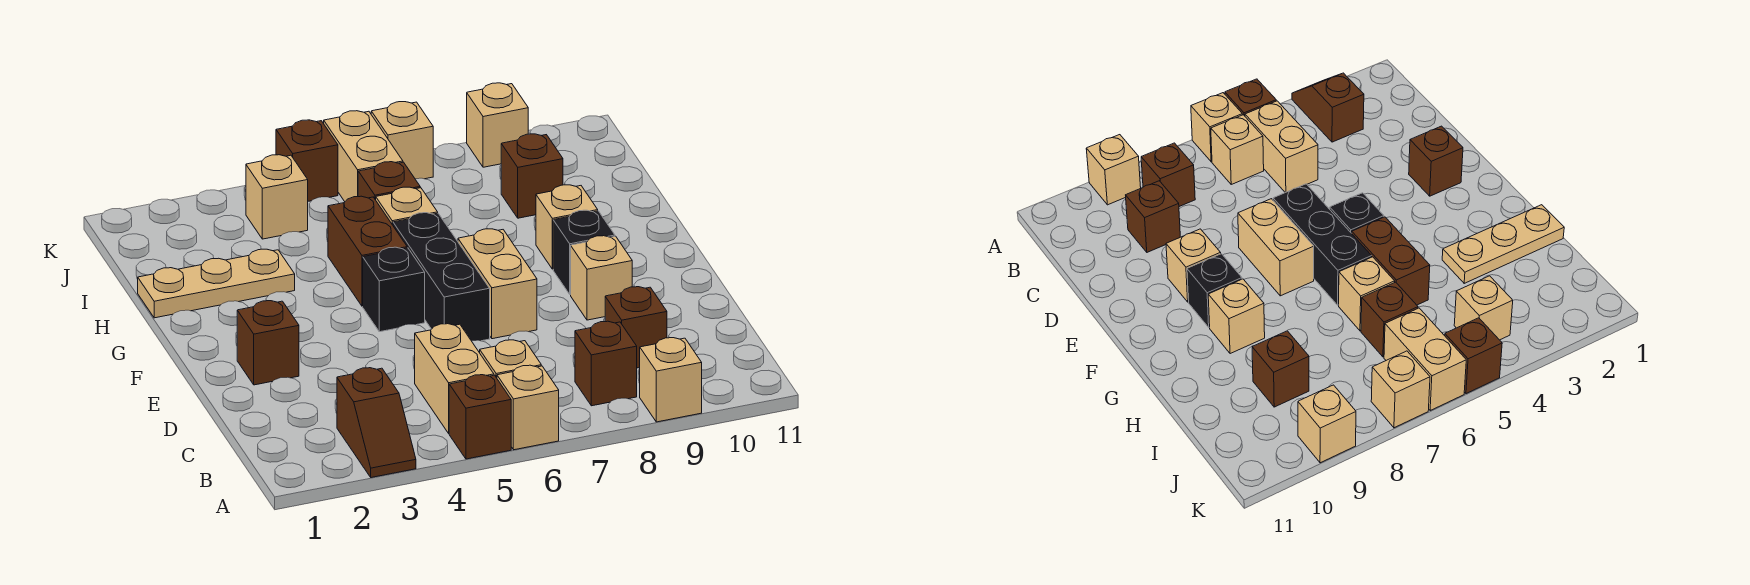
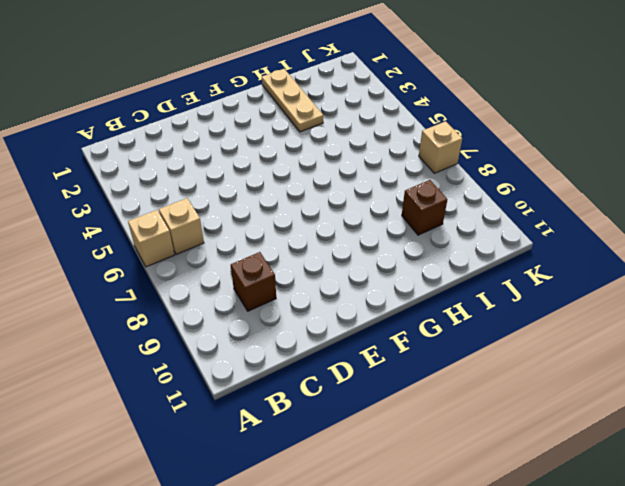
none -> brown slope A3:B3 level 1 top B
none -> brown brick A5 level 1
none -> tan brick A9 level 1

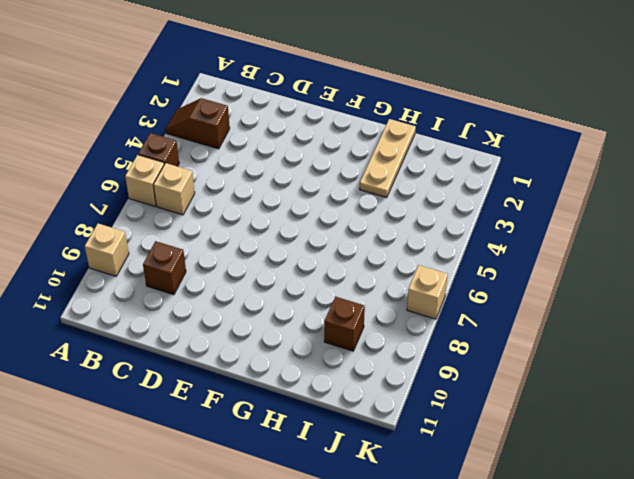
none -> tan brick B5:C5 level 1
none -> brown brick B8 level 1
none -> brown brick E2 level 1

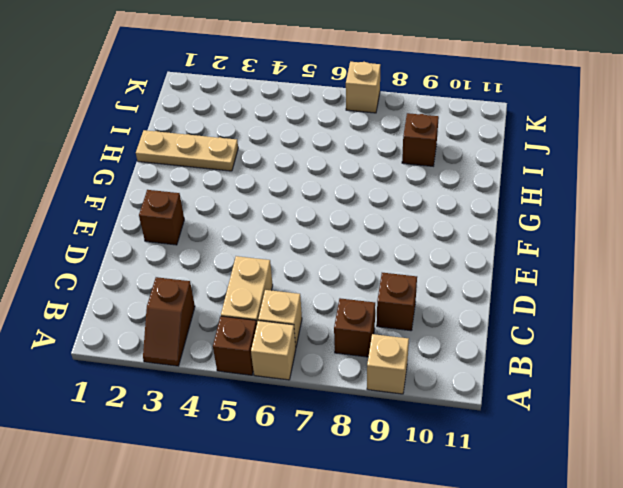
none -> black brick E6:G6 level 1
none -> tan brick E7:F7 level 1
none -> tan brick E9 level 1

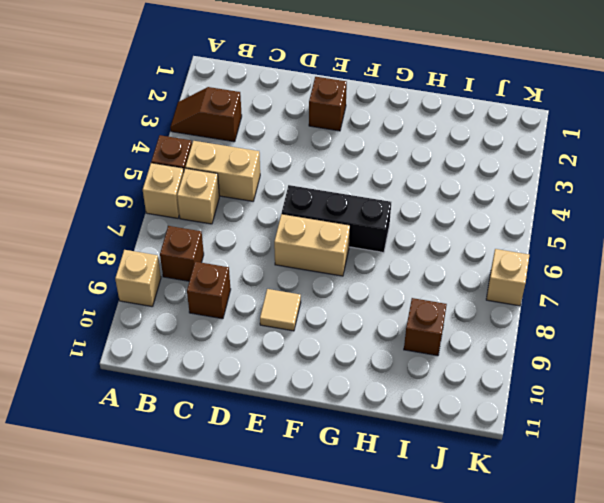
tan tile E9 level 1 -> tan brick E9 level 1
none -> black brick F5 level 1
none -> black brick F9 level 1
none -> brown brick G5:H5 level 1

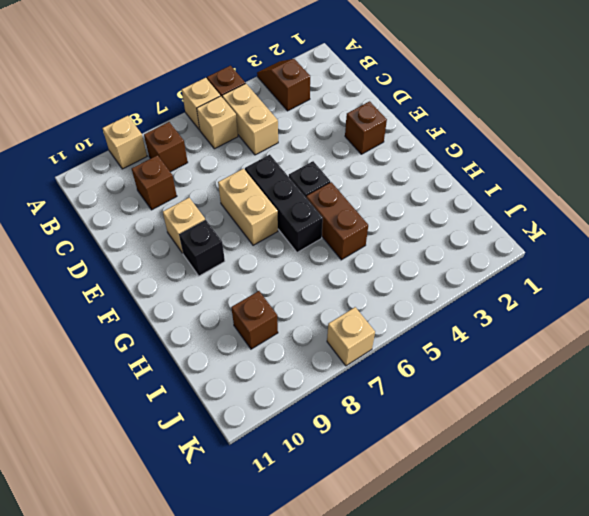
none -> tan brick G9 level 1
none -> tan plate H1:H3 level 1
none -> tan brick H6 level 1

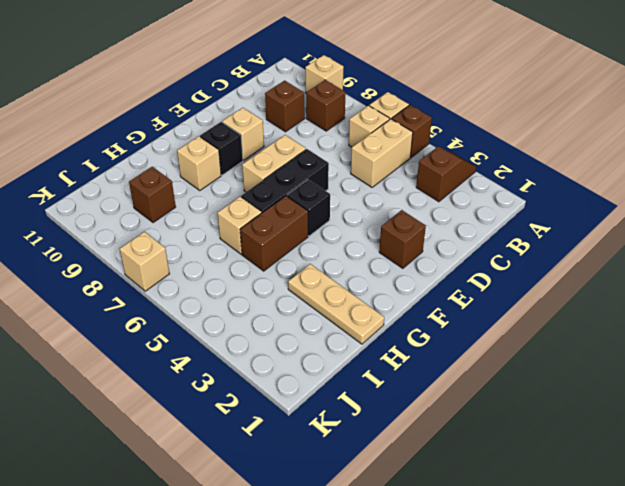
none -> brown brick I6 level 1
none -> tan brick J4 level 1
none -> tan brick J6:K6 level 1

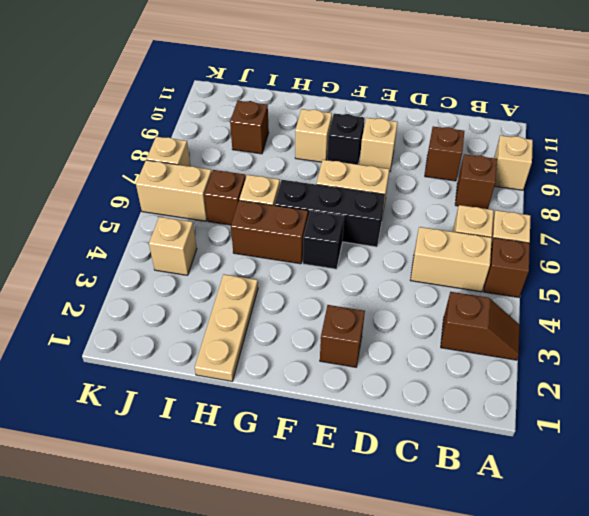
none -> brown brick K5 level 1
none -> tan brick K9 level 1

